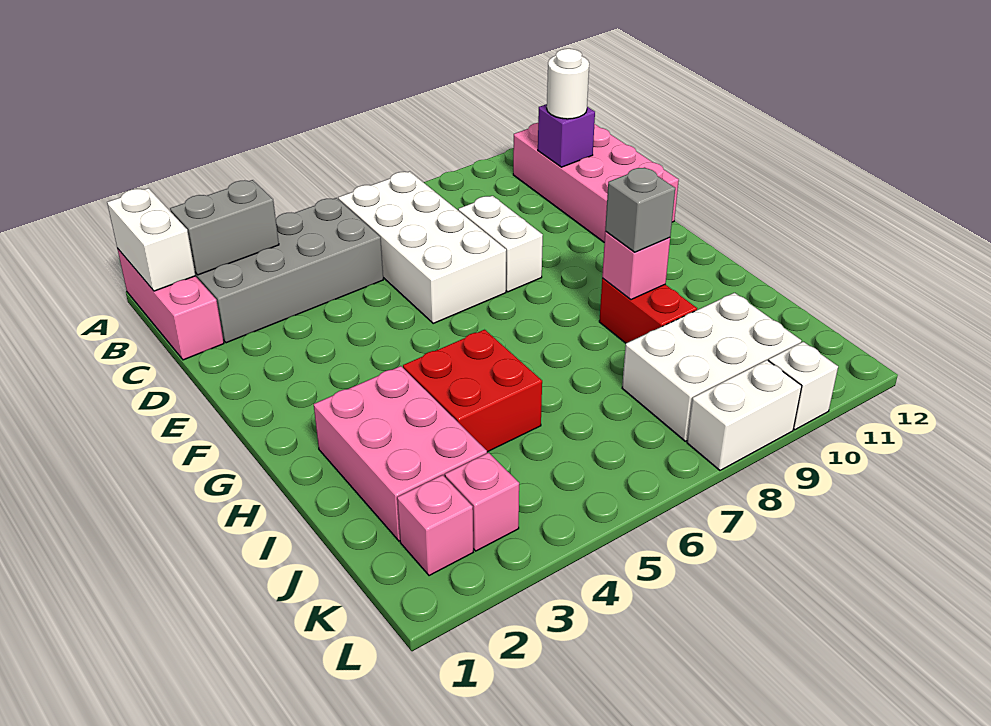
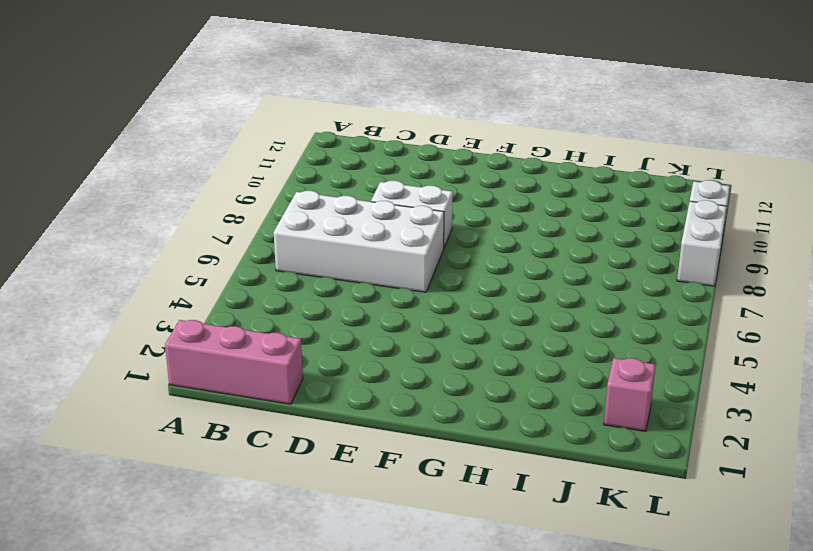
none -> grey brick B2:C5 level 1
none -> pink brick B11:E12 level 1
none -> pink brick H2:J3 level 1

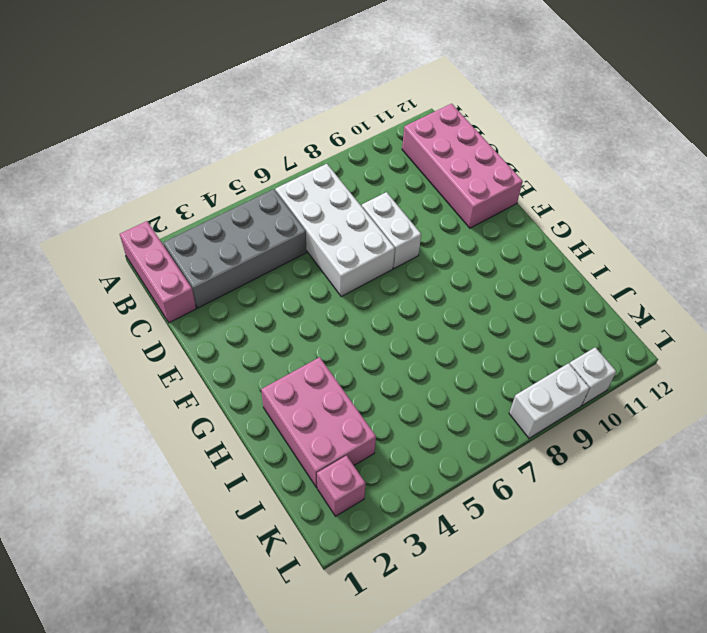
none -> red brick H4:I5 level 1
none -> red brick H9:I9 level 1
none -> white brick J8:K10 level 1

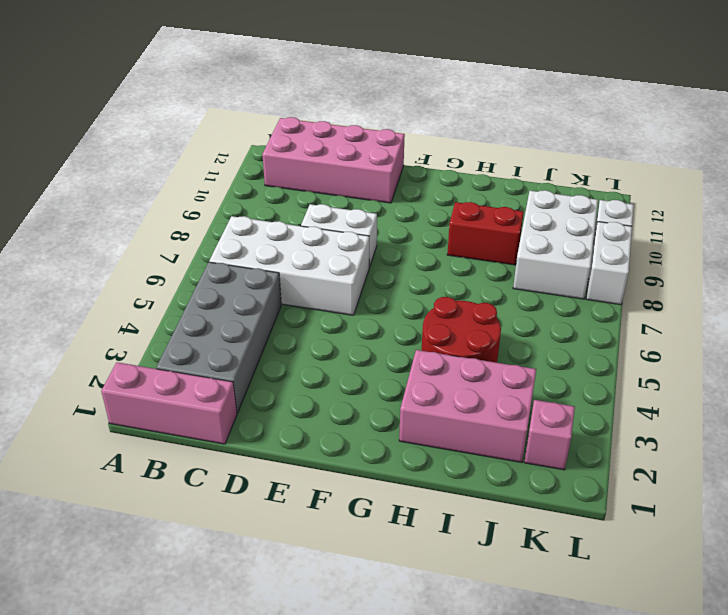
red round brick H4:I5 level 1 -> red brick H4:I5 level 1
none -> pink brick K3 level 1
none -> white brick A1:B1 level 2
none -> grey brick B2:B3 level 2

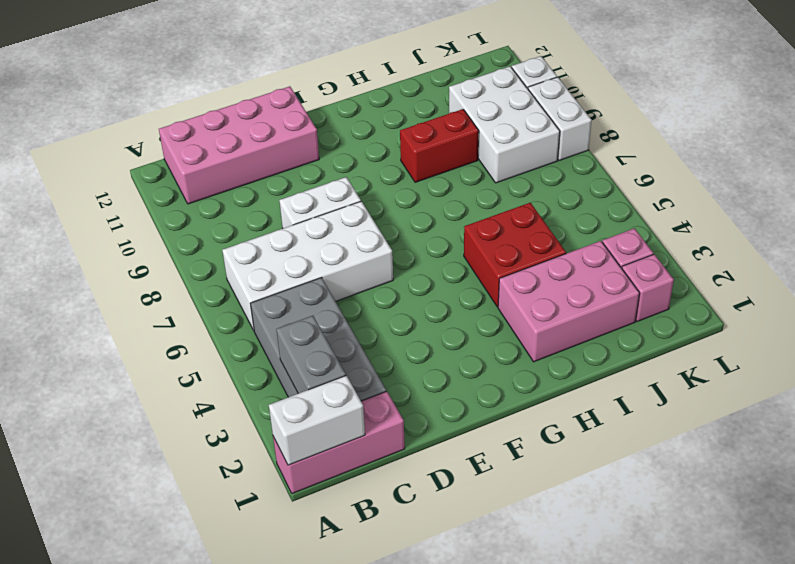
none -> purple brick C11 level 2
none -> pink brick H9 level 2
none -> white round brick C11 level 3

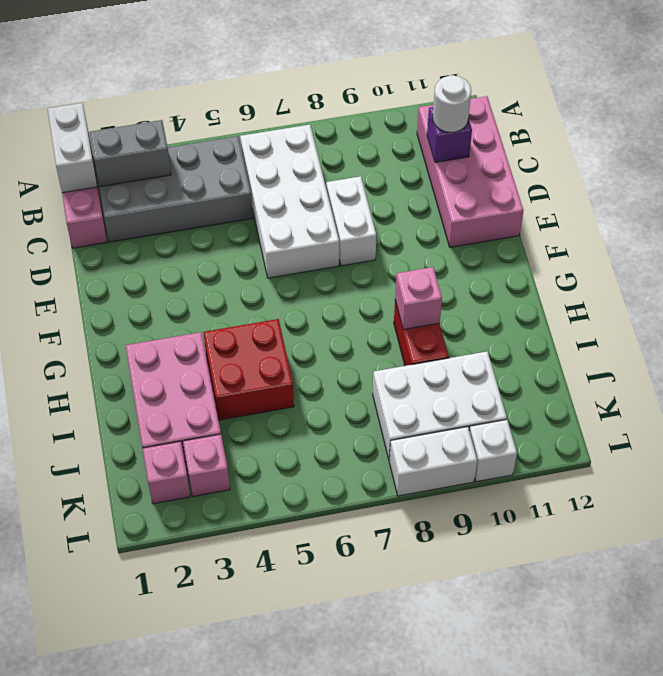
none -> grey brick H9 level 3

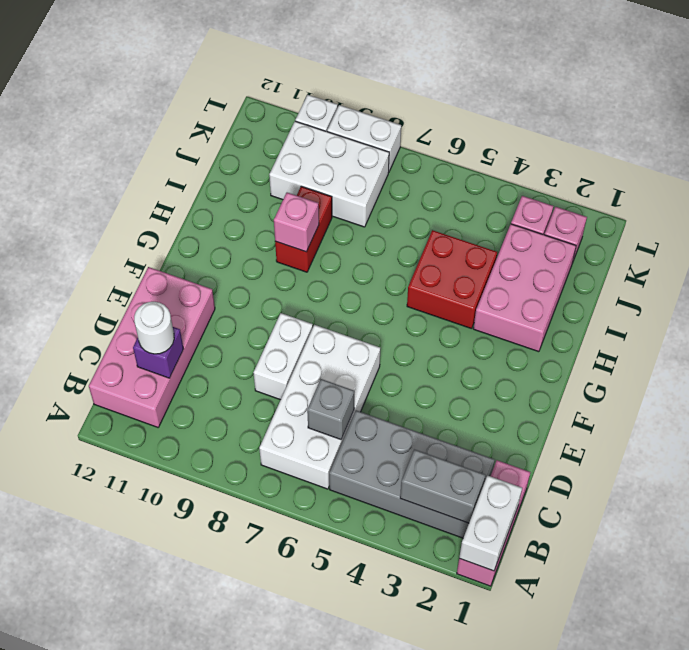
grey brick C6 level 2 -> grey brick H9 level 3

